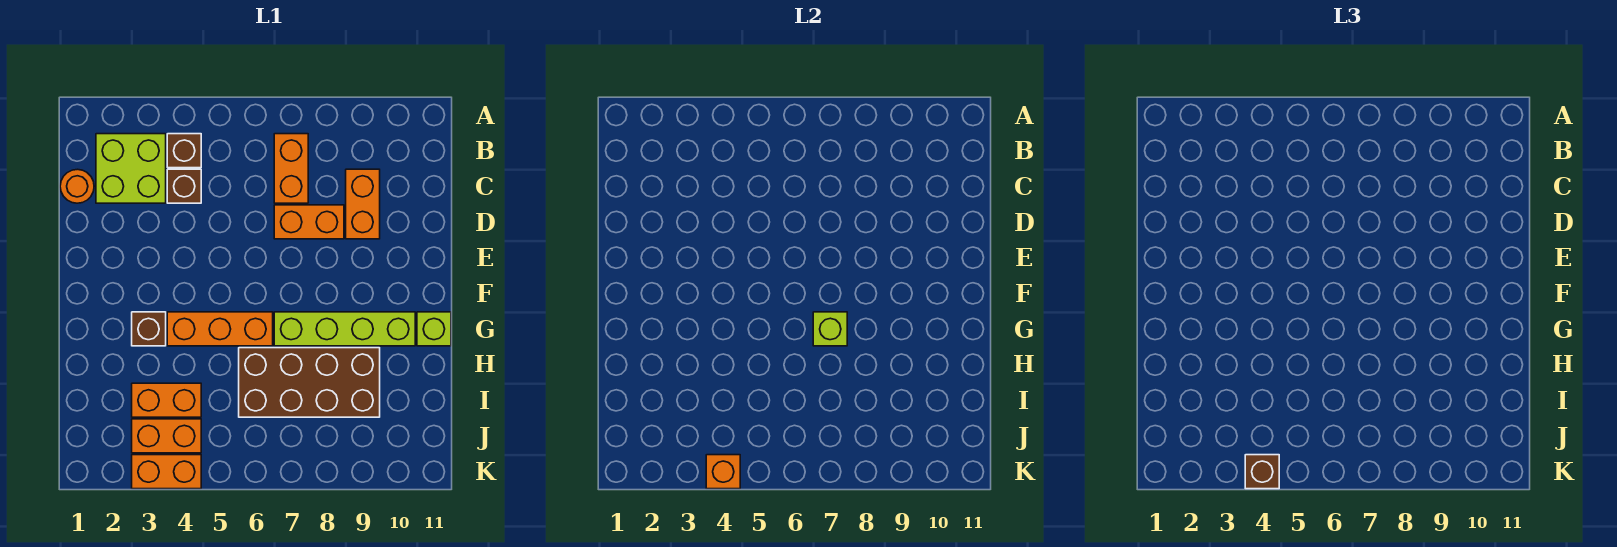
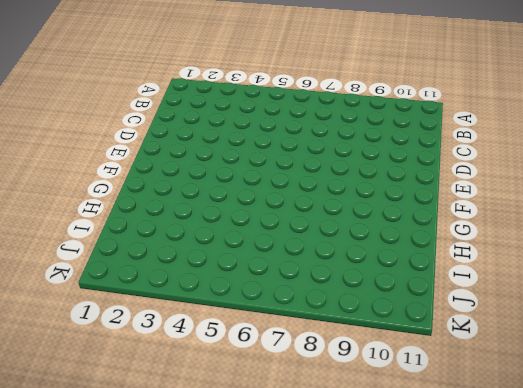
none -> lime brick B2:C3 level 1
none -> brown brick B4 level 1
none -> orange brick B7:C7 level 1

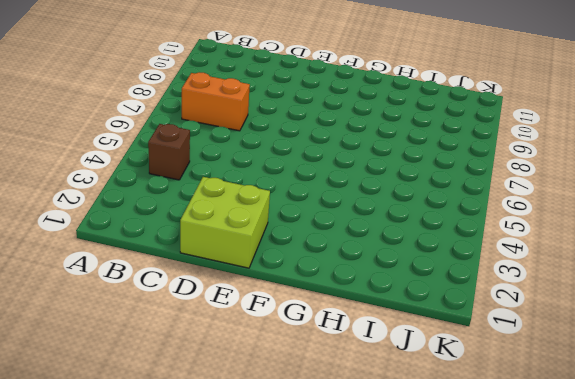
lime brick D1:E2 level 1 -> lime brick B2:C3 level 1
none -> orange round brick C1 level 1
none -> brown brick C4 level 1
none -> orange brick C9:D9 level 1

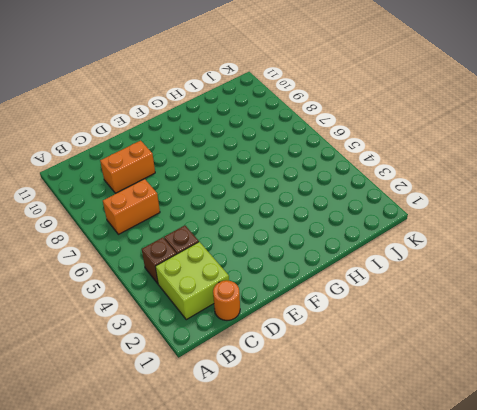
none -> orange brick D7:D8 level 1
none -> brown brick G3 level 1
none -> orange brick G4:G6 level 1

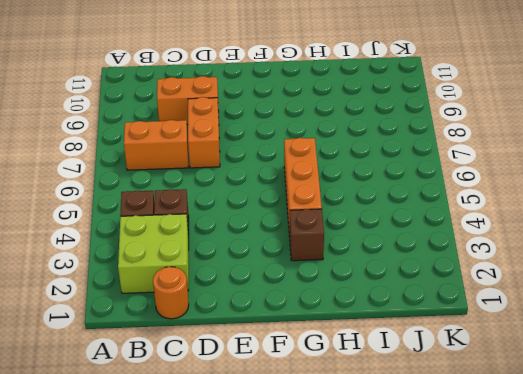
none -> lime brick G7:G10 level 1
none -> lime brick G11 level 1
none -> brown brick H6:I9 level 1

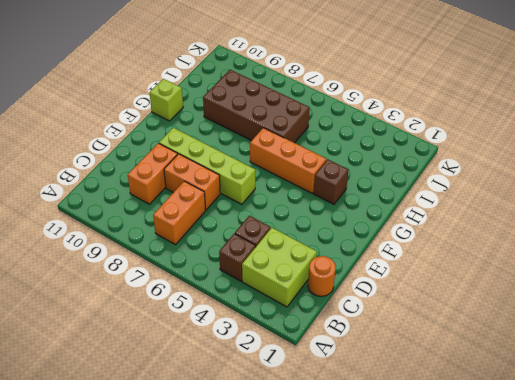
lime brick E6:E9 level 1 -> lime brick G7:G10 level 1
none -> orange brick I3:I4 level 1
none -> orange brick J3:J4 level 1
none -> orange brick K3:K4 level 1

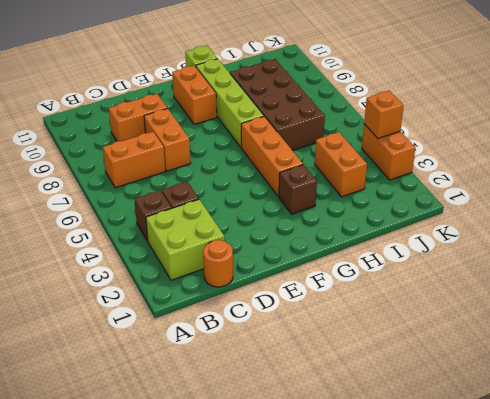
orange brick F9:F10 level 1 -> orange brick J3:J4 level 1
none -> lime brick G7 level 2
none -> brown brick K4 level 3

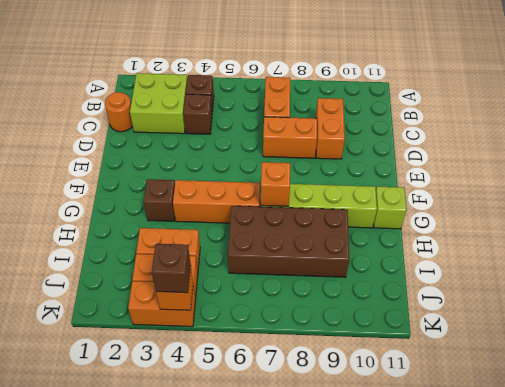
orange brick G7 level 2 -> lime brick G7 level 2

